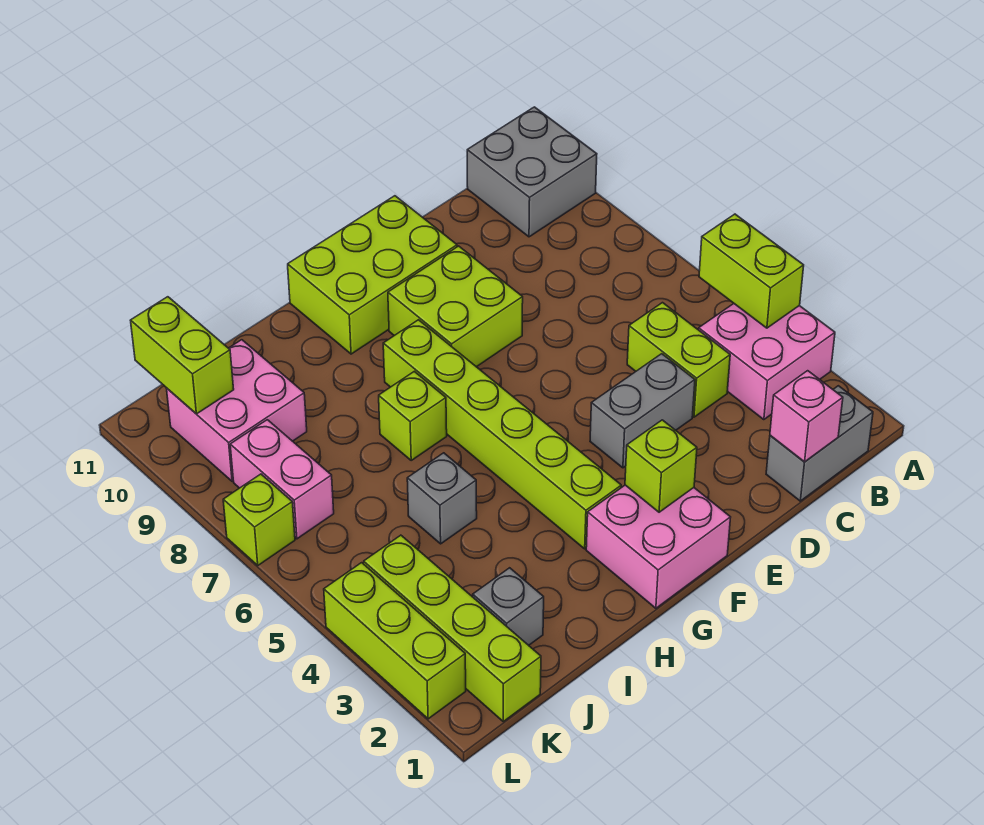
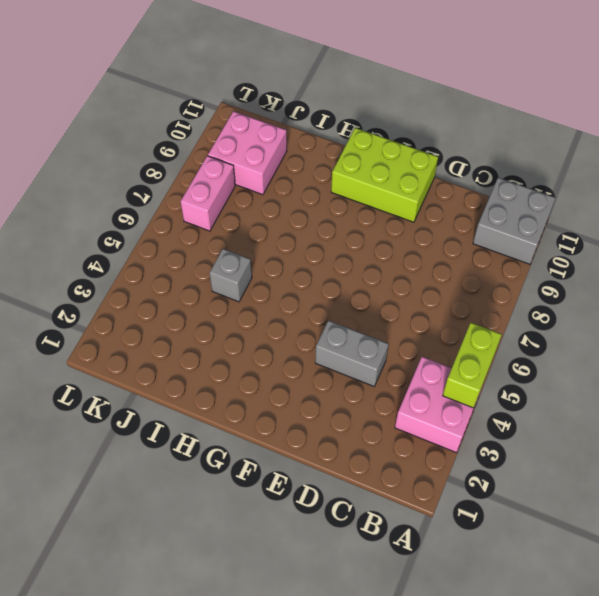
none -> grey brick B1:C1 level 1
none -> lime brick C4:C5 level 1
none -> lime brick E8:F9 level 1

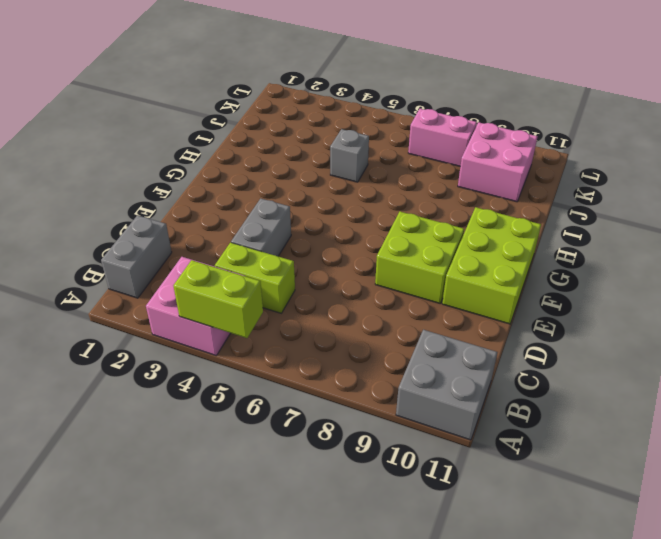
none -> pink brick F1:G2 level 1
none -> lime brick G3:G8 level 1
none -> lime brick H7 level 1

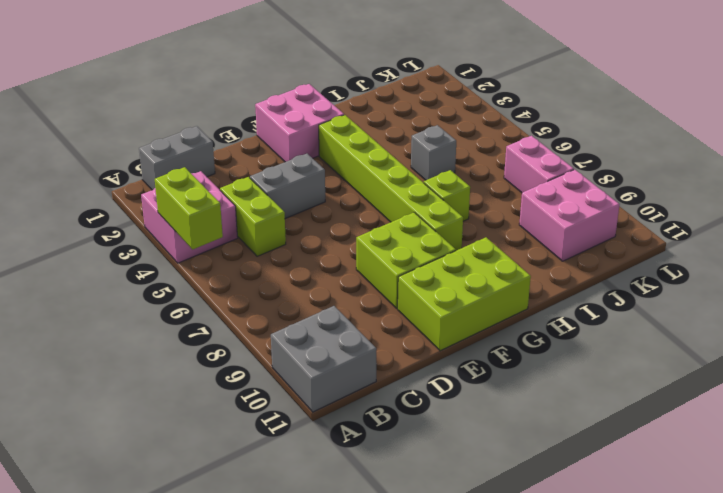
none -> grey brick J2 level 1
none -> lime brick K1:K4 level 1
none -> lime brick L2:L4 level 1

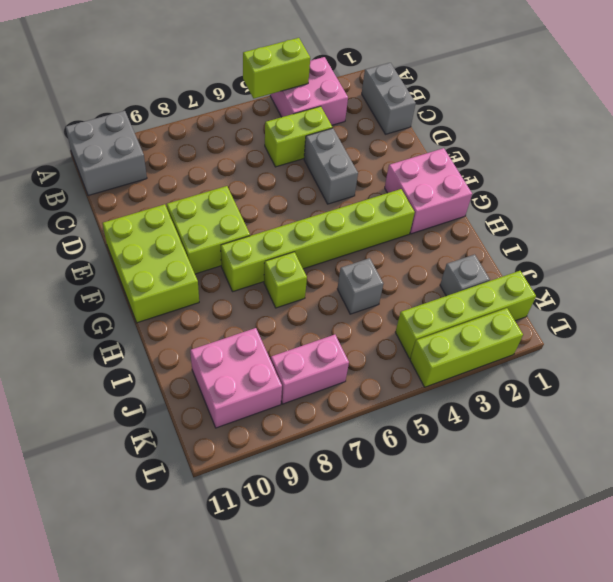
none -> lime brick L7 level 1
none -> pink brick C1 level 2
none -> lime brick F2 level 2

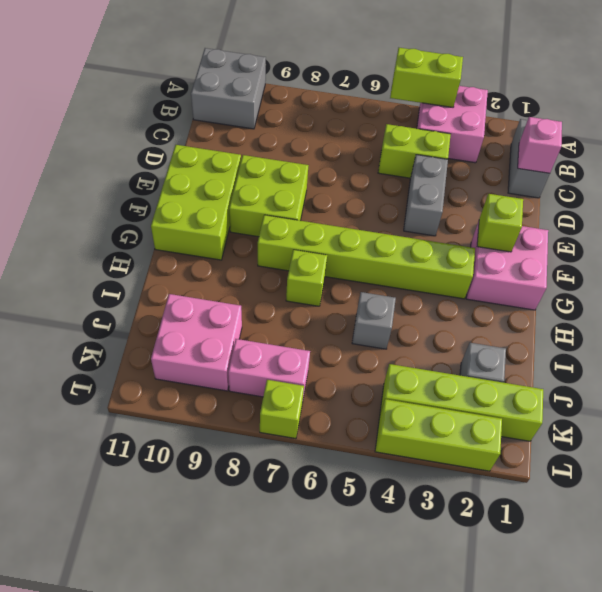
none -> lime brick K10:K11 level 2

